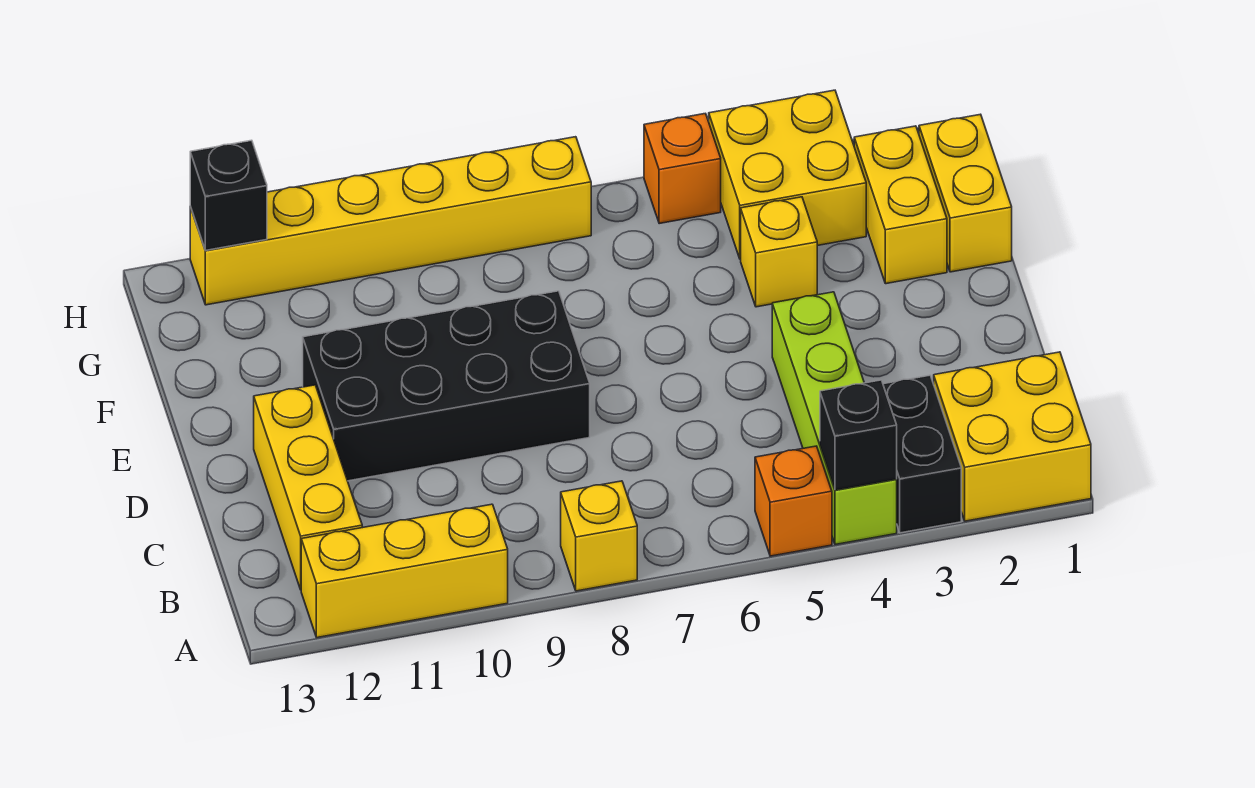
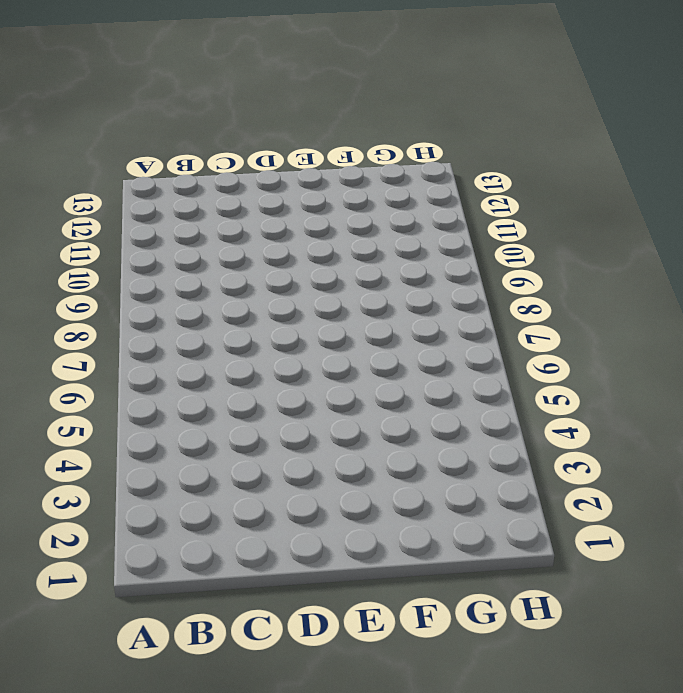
none -> yellow brick A1:B2 level 1
none -> black brick A3:B3 level 1
none -> lime brick A4:D4 level 1

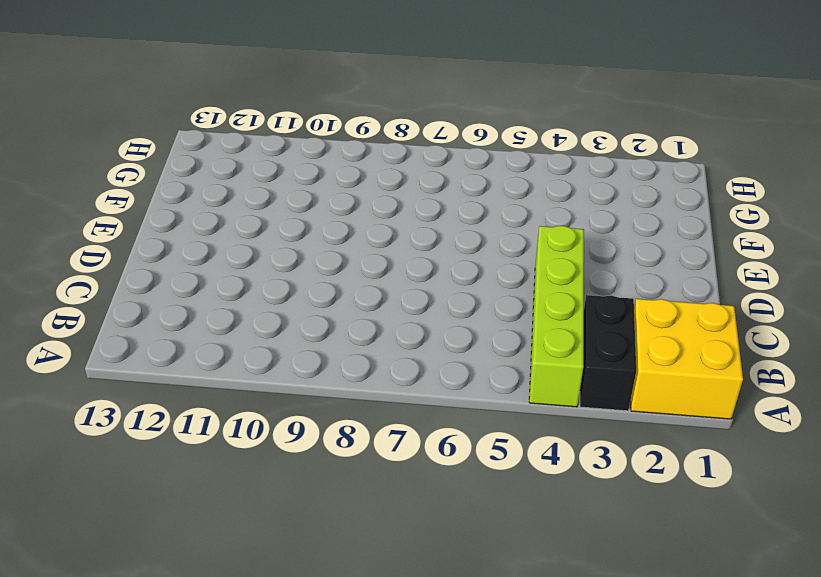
none -> orange brick A5 level 1
none -> yellow brick A8 level 1
none -> yellow brick A10:A12 level 1

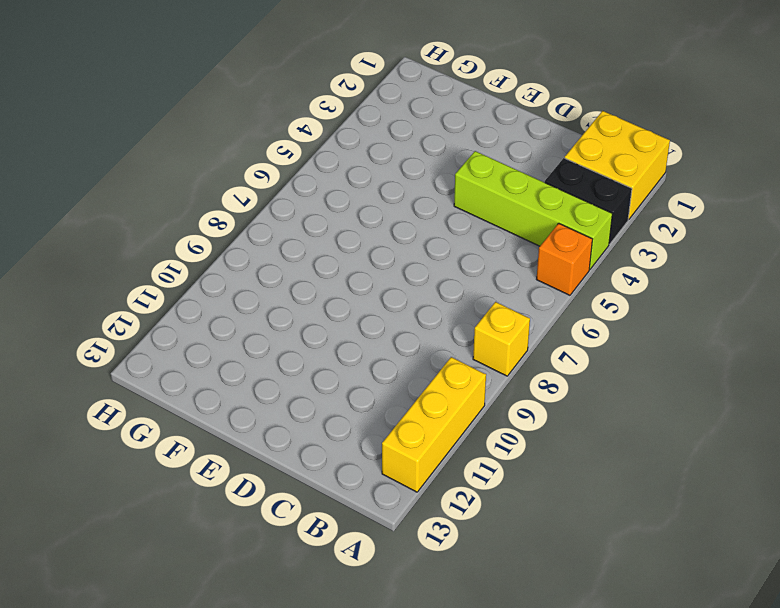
none -> yellow brick B12:D12 level 1
none -> black brick D8:E11 level 1
none -> yellow brick F1:G1 level 1

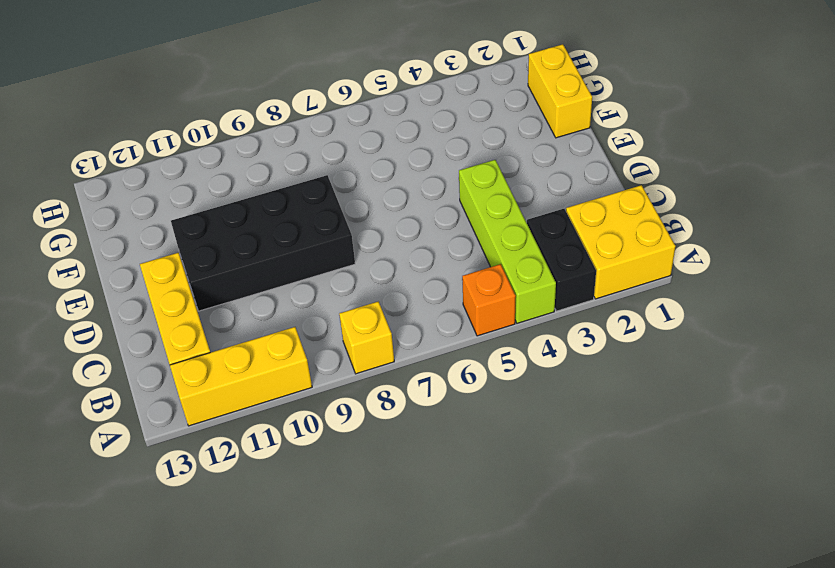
none -> yellow brick F2:G2 level 1
none -> yellow brick F4 level 1
none -> yellow brick G3:H4 level 1

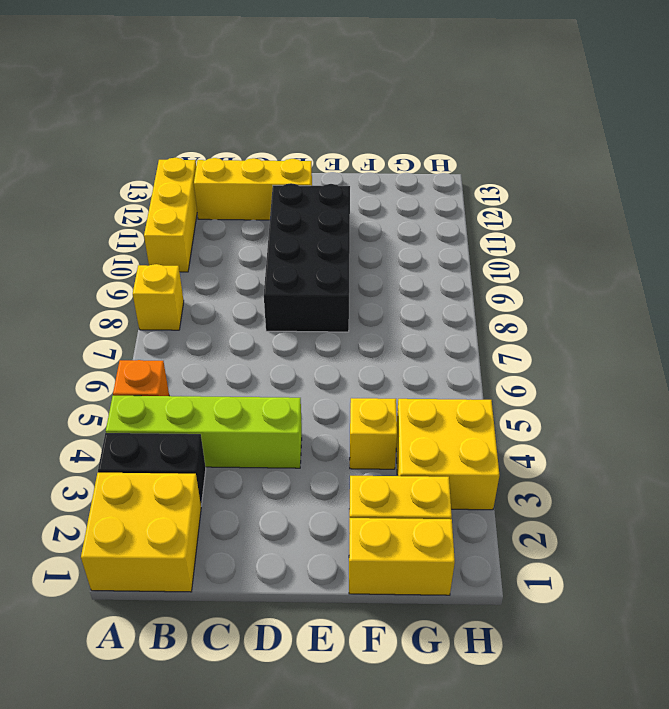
none -> orange brick H5 level 1
none -> yellow brick H7:H12 level 1
none -> black brick A4 level 2

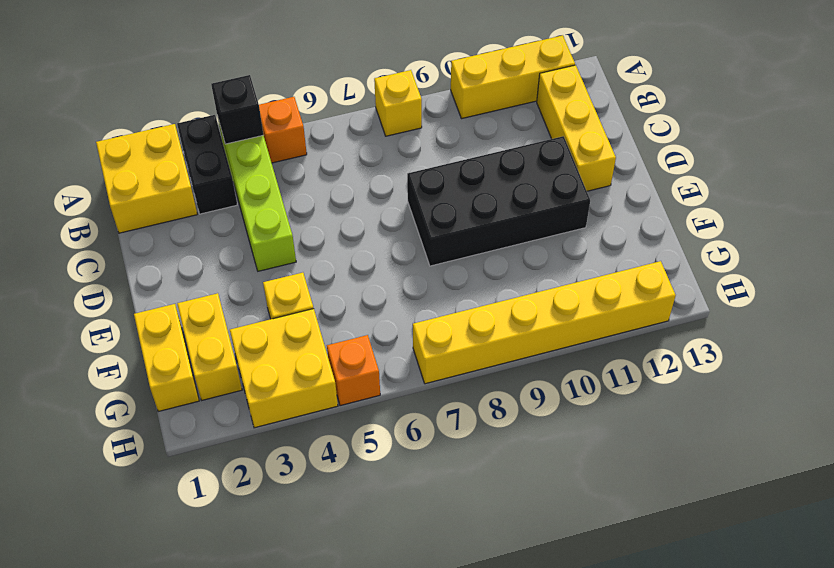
none -> black brick H12 level 2

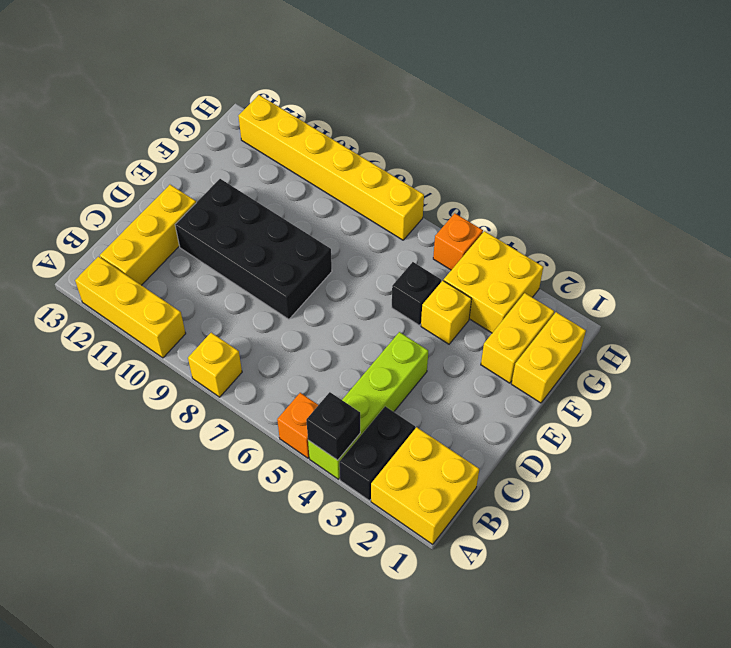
black brick F5 level 1 -> black brick H12 level 2

